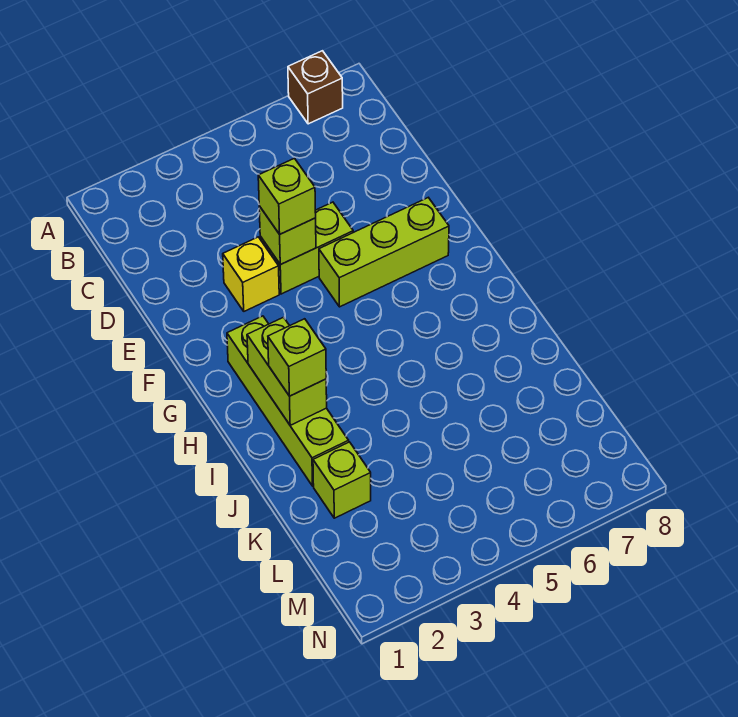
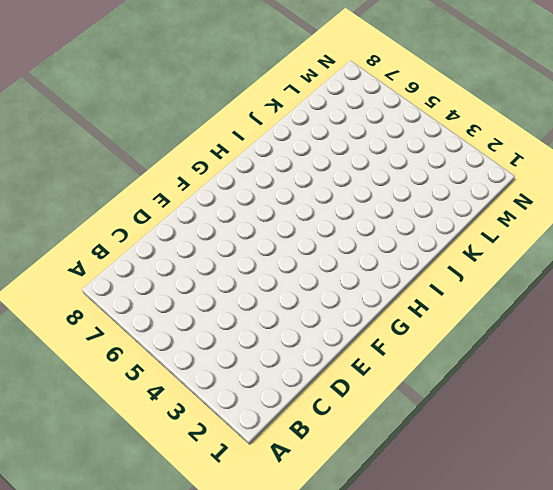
none -> brown brick A7 level 1
none -> yellow brick E3 level 1

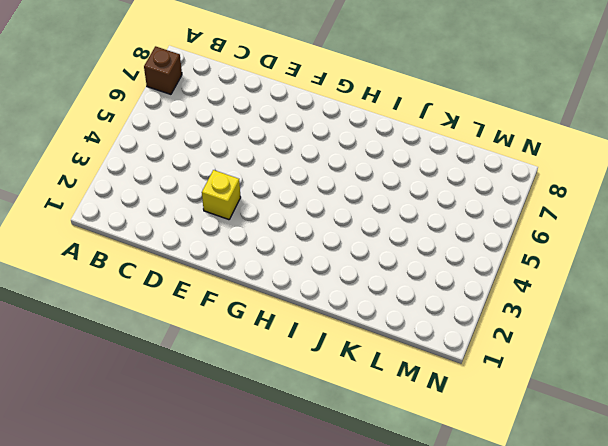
none -> lime brick E4:E5 level 1
none -> lime brick F5:F7 level 1

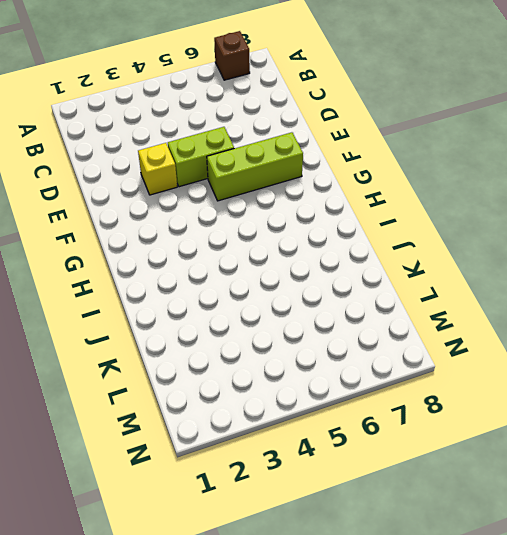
none -> lime brick G2:J2 level 1
none -> lime brick K2 level 1

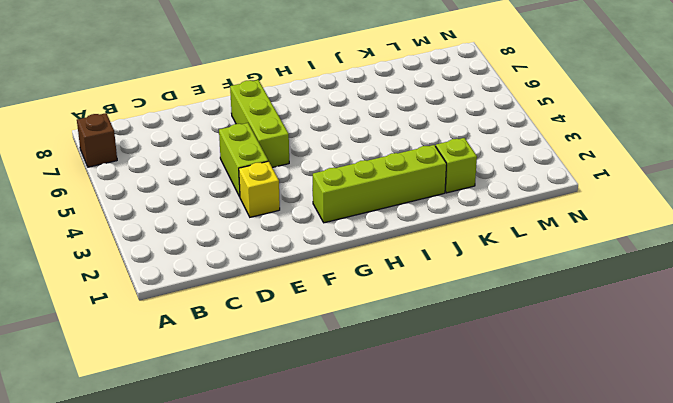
none -> lime brick E4 level 2
none -> lime brick H2:I2 level 2

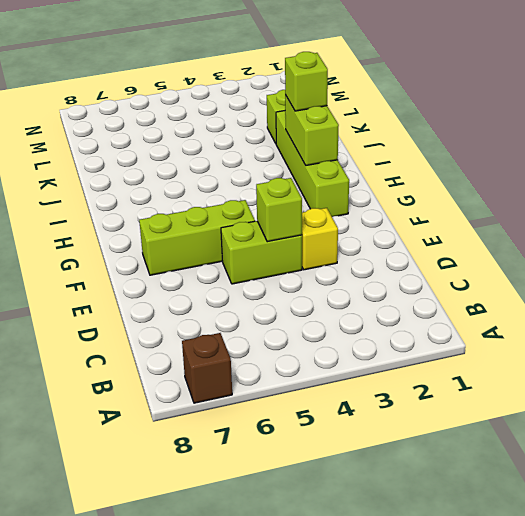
none -> lime brick E4 level 3

